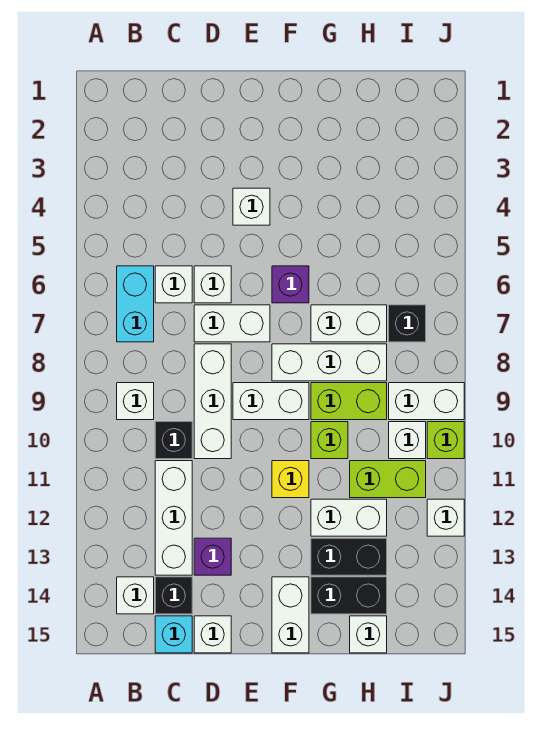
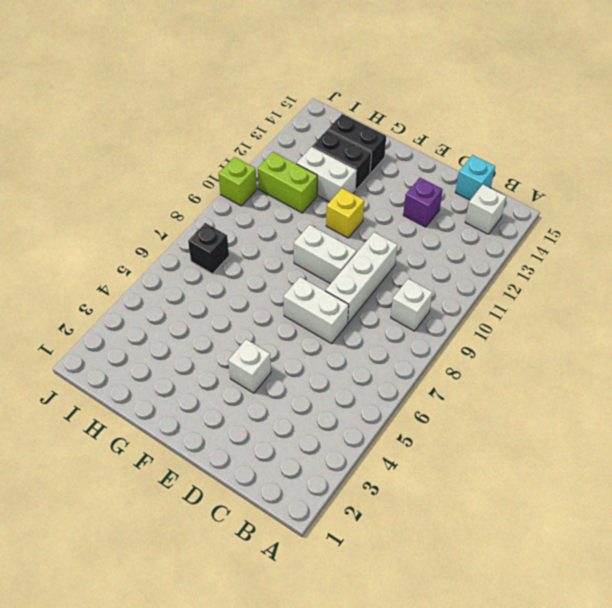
none -> cyan brick B6:B7 level 1
none -> white brick C6 level 1
none -> black brick C10 level 1
none -> white brick C11:C13 level 1

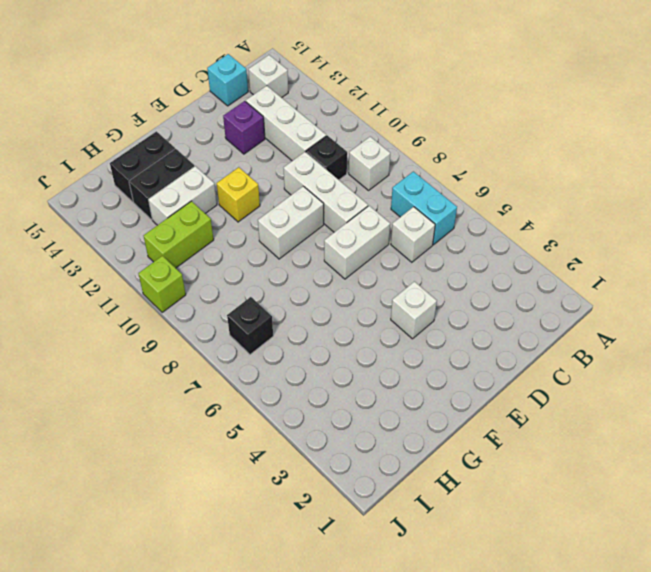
none -> black brick C14 level 1
none -> white brick D6 level 1
none -> white brick D15 level 1
none -> purple brick F6 level 1

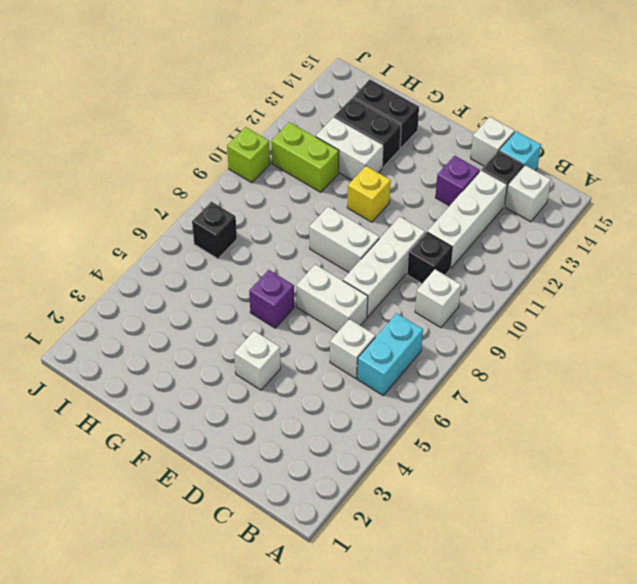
none -> white brick D6 level 1
none -> white brick F8:H8 level 1
none -> white brick F14:F15 level 1
none -> white brick G7:H7 level 1

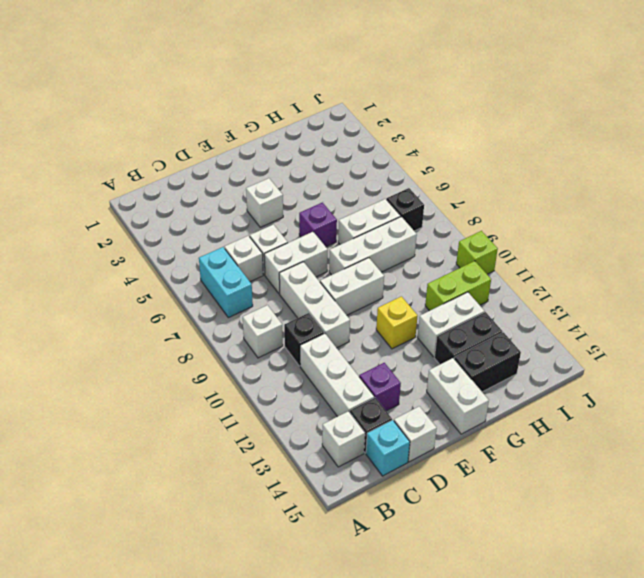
none -> lime brick G9:H9 level 1
none -> lime brick G10 level 1
none -> white brick H15 level 1
none -> white brick I9:J9 level 1

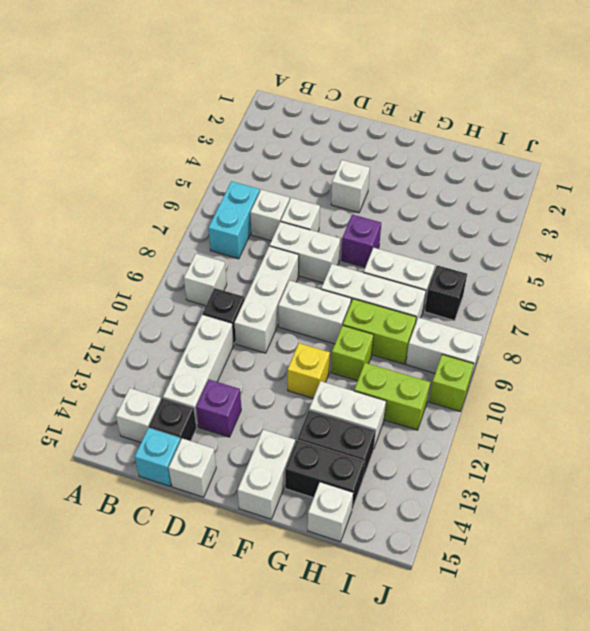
none -> white brick I10 level 1
none -> white brick J12 level 1

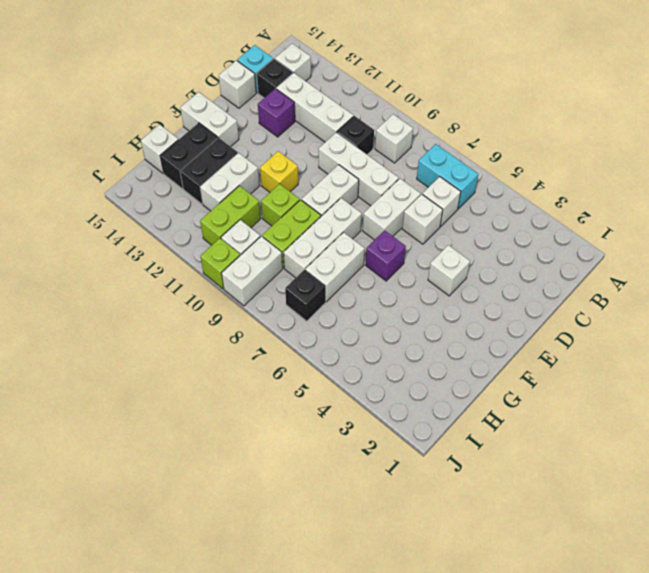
none -> white brick J12 level 1

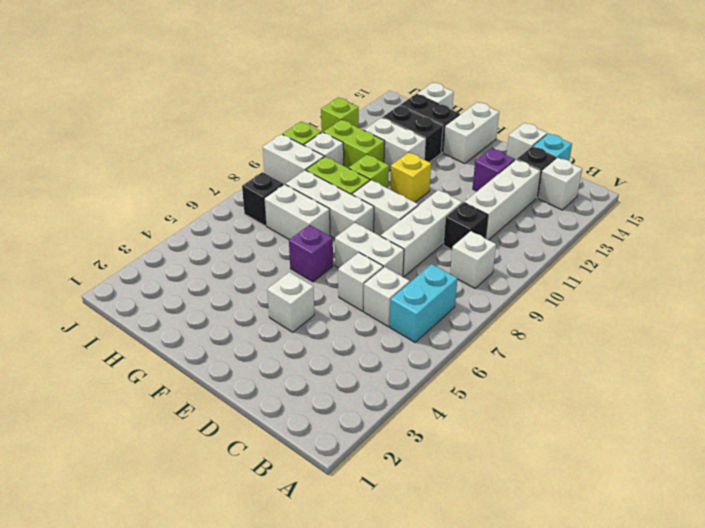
lime brick J12 level 1 -> white brick J12 level 1

